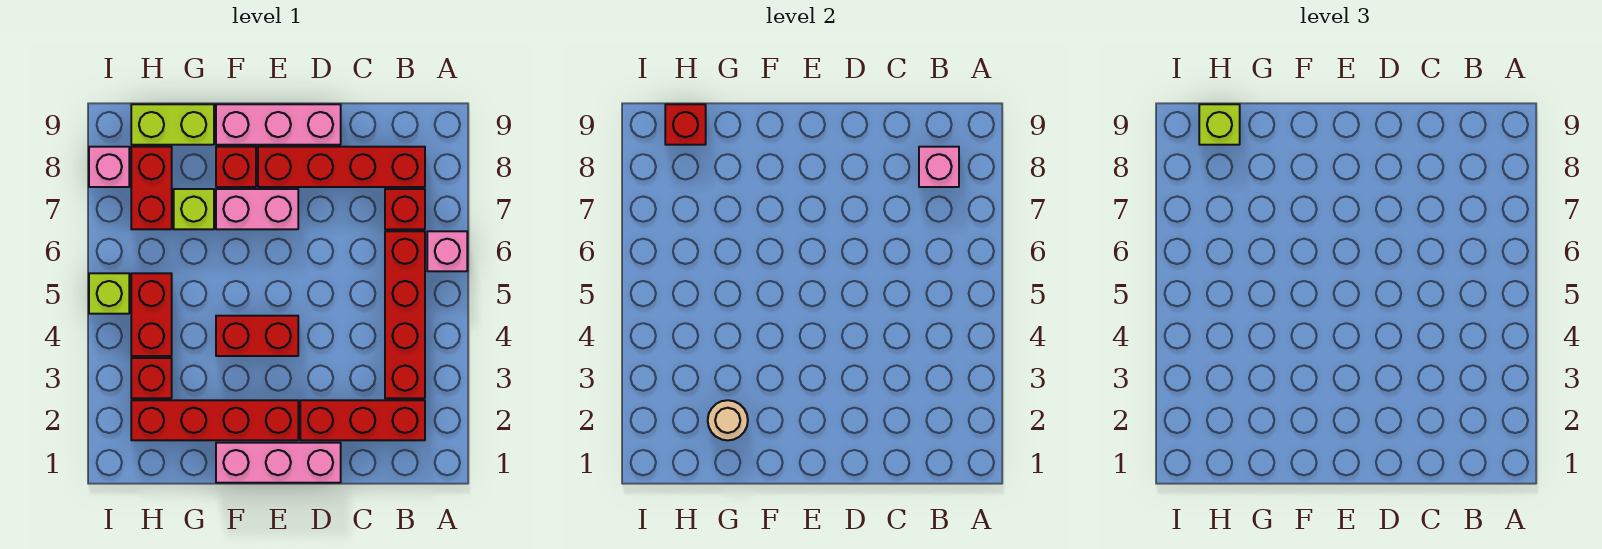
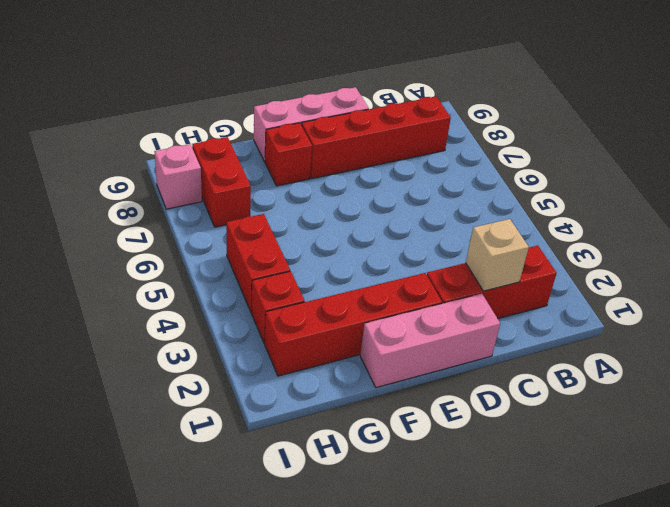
tan brick C2 level 2 -> none
none -> pink brick A6 level 1
none -> red brick B3:B6 level 1
none -> red brick B7 level 1

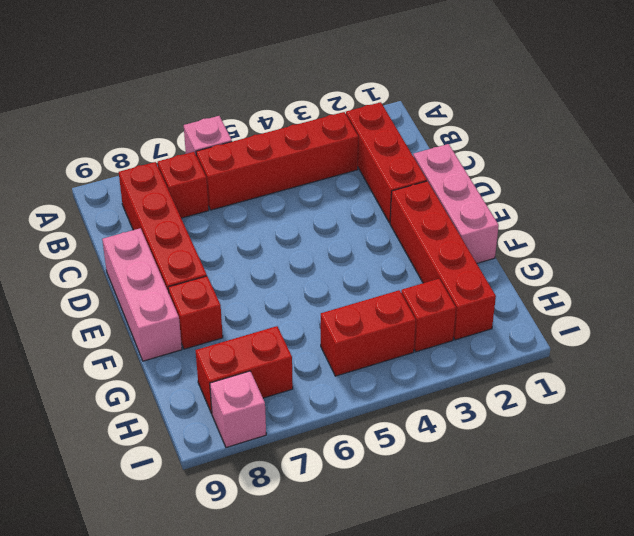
none -> red brick E4:F4 level 1
none -> pink brick E7:F7 level 1
none -> lime brick G7 level 1

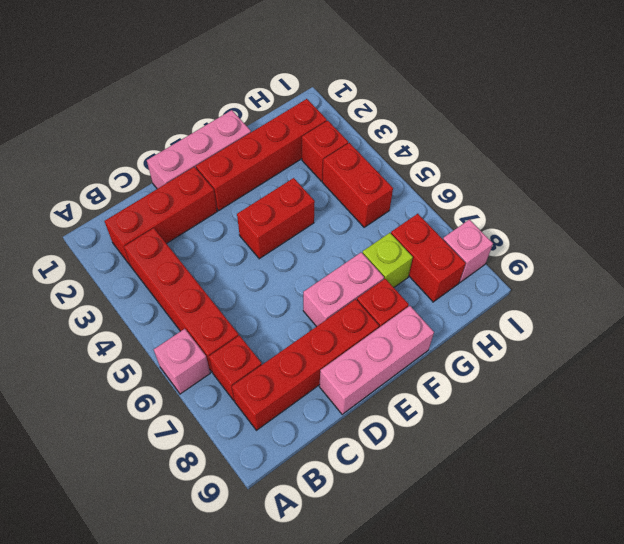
none -> lime brick G9:H9 level 1
none -> lime brick I5 level 1
none -> pink brick B8 level 2

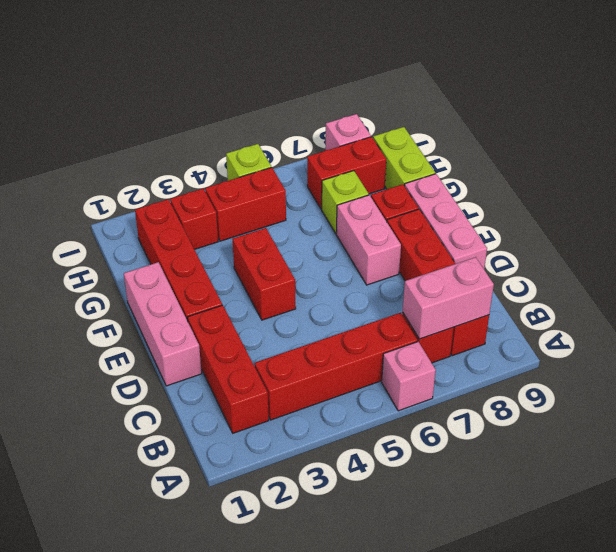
pink brick B7:B8 level 2 -> pink brick B8 level 2
none -> tan round brick G2 level 2
none -> red brick H9 level 2
none -> lime brick H9 level 3

